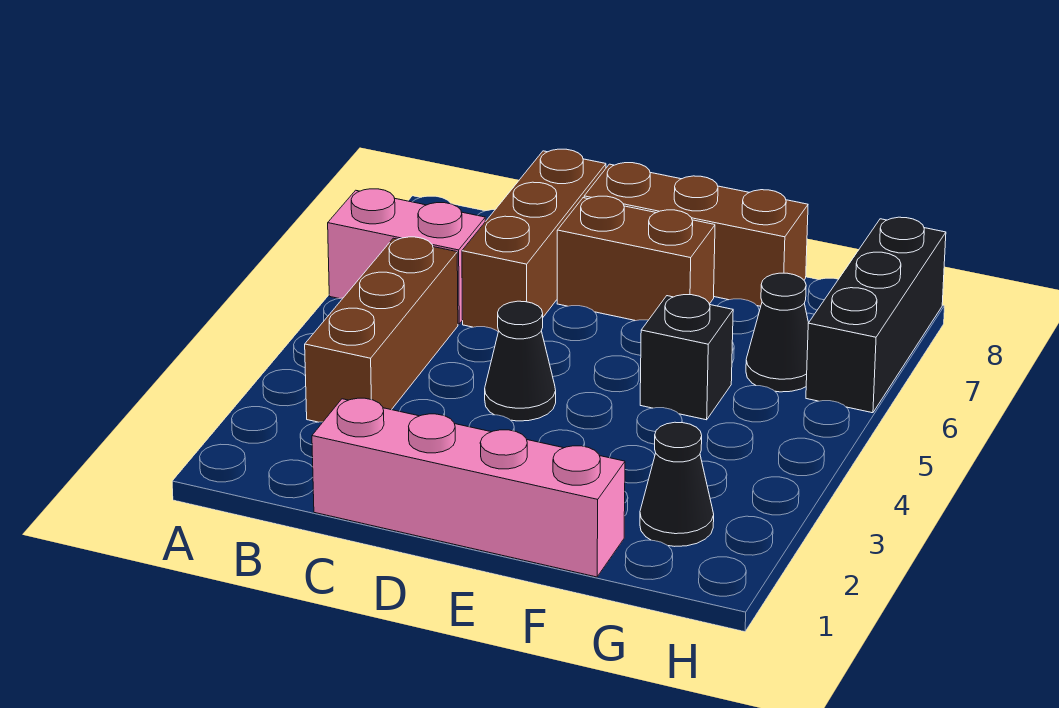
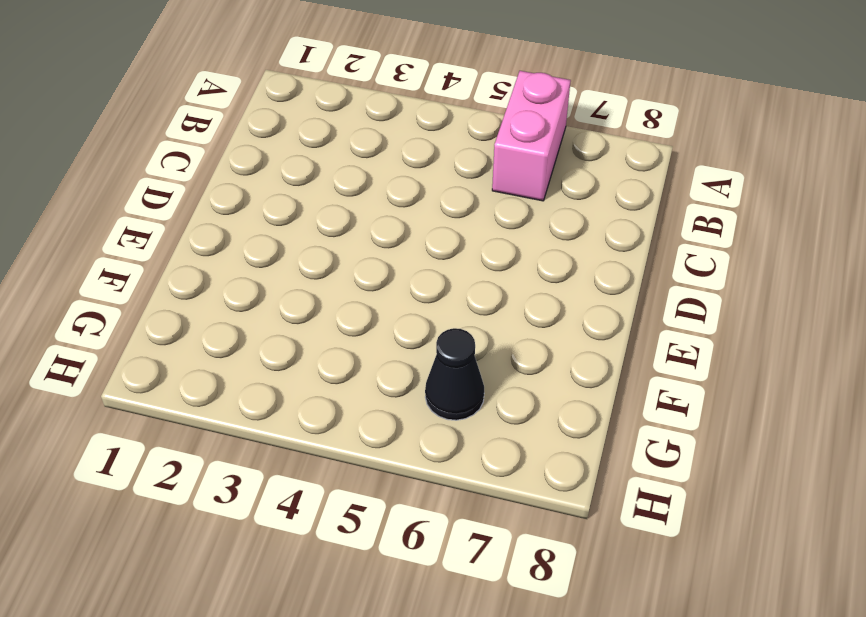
none -> brown brick B3:B5 level 1
none -> pink brick C1:F1 level 1

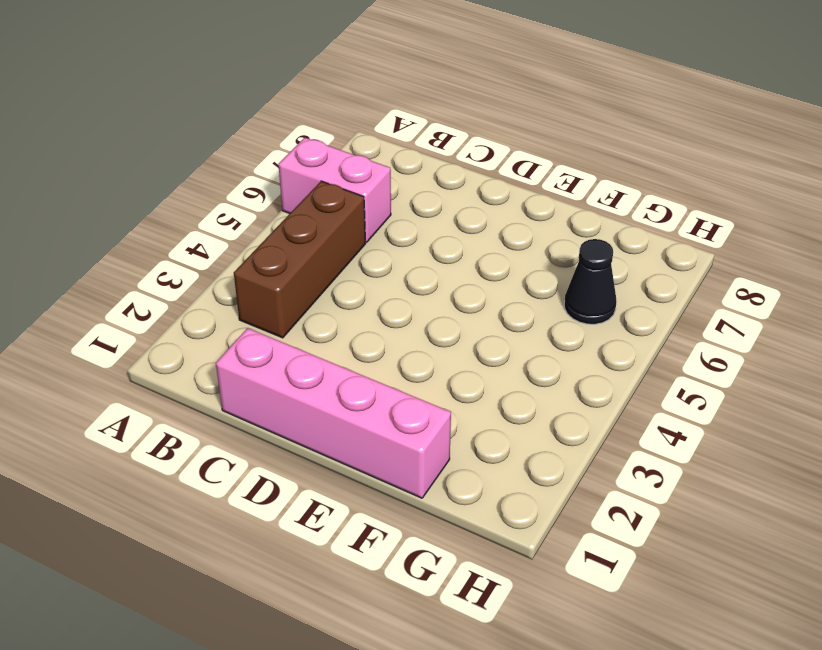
none -> brown brick C6:C8 level 1
none -> black cone D4 level 1

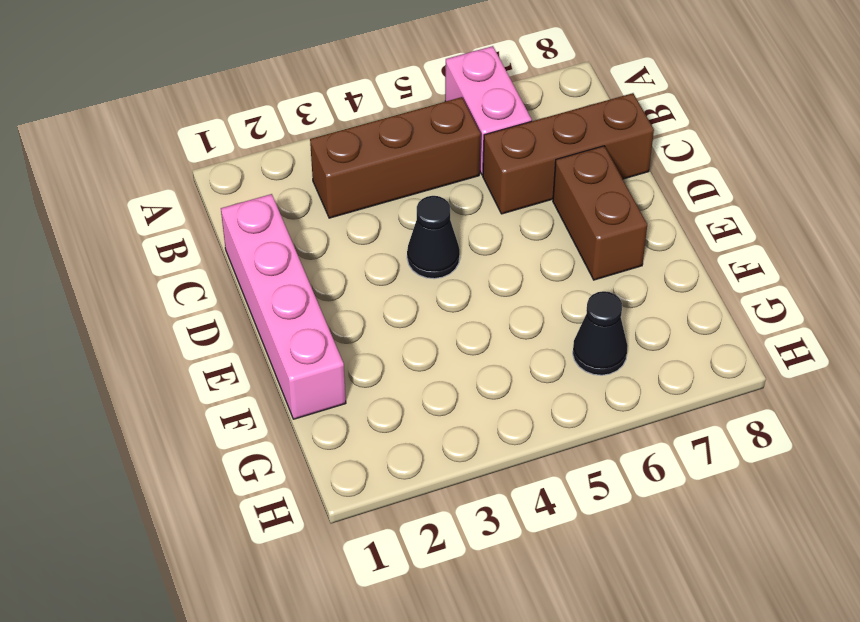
none -> brown brick D8:F8 level 1
none -> black brick F5 level 1

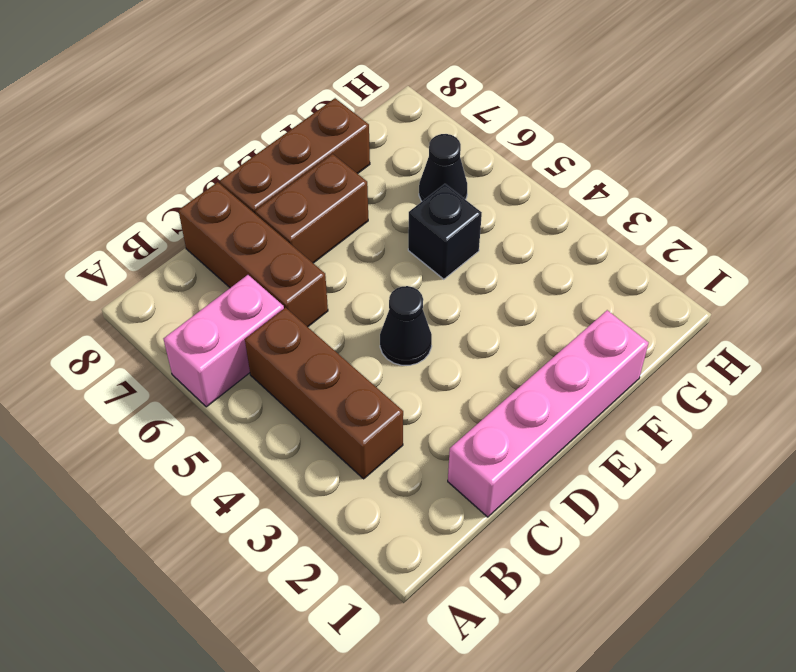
none -> black cone G2 level 1
none -> black brick H6:H8 level 1

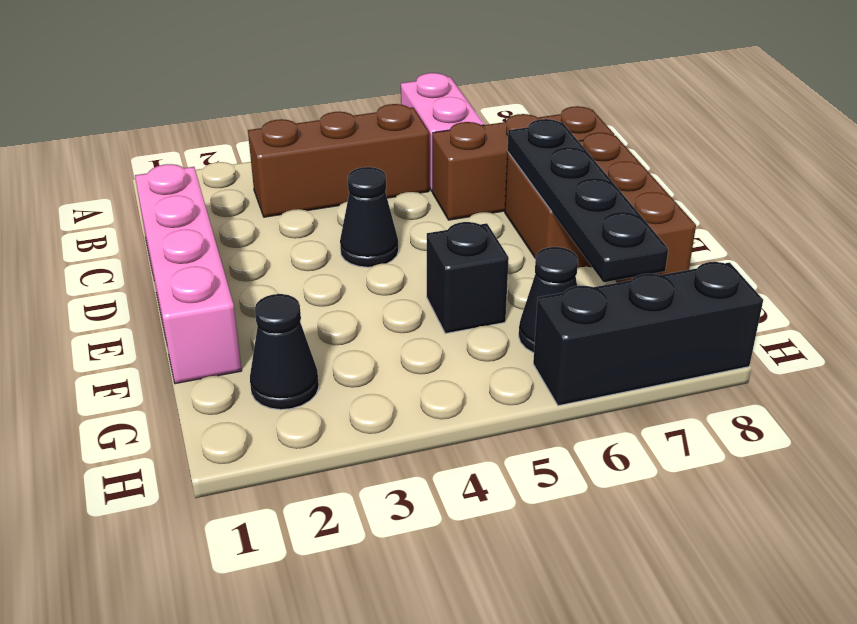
black plate D7:G7 level 2 -> none

